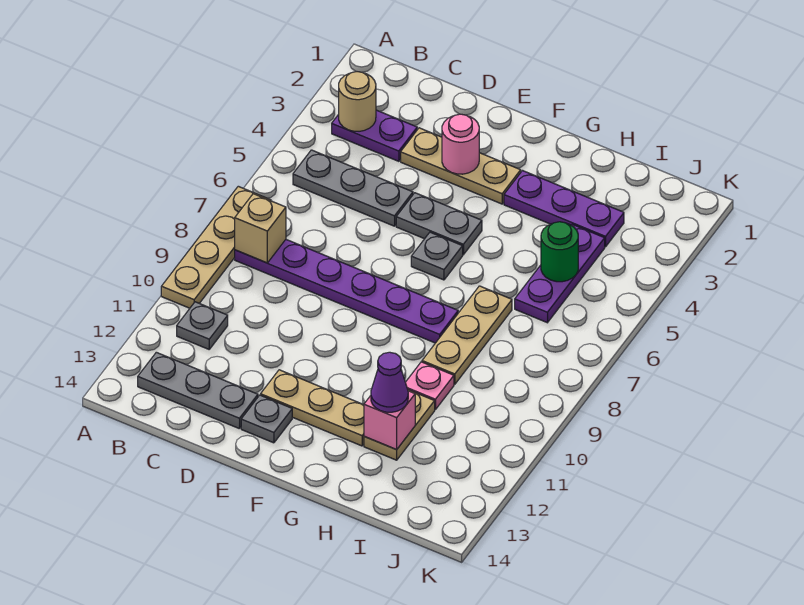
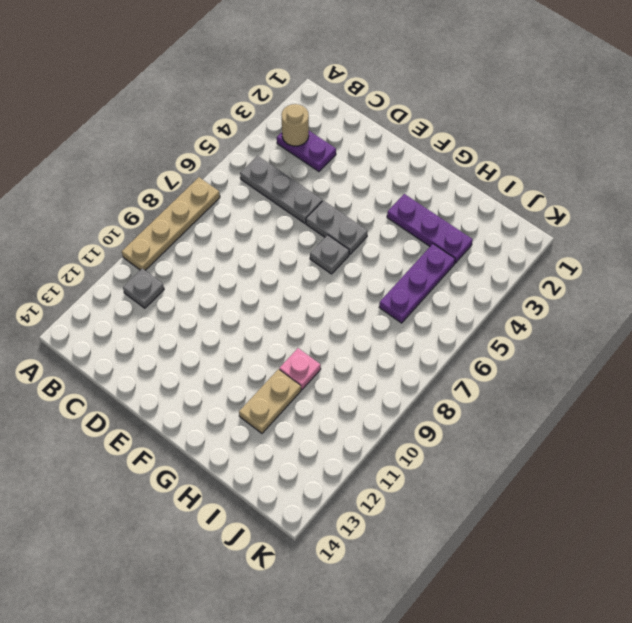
none -> purple plate B8:G8 level 1
none -> grey plate B13:D13 level 1
none -> tan plate D3:F3 level 1

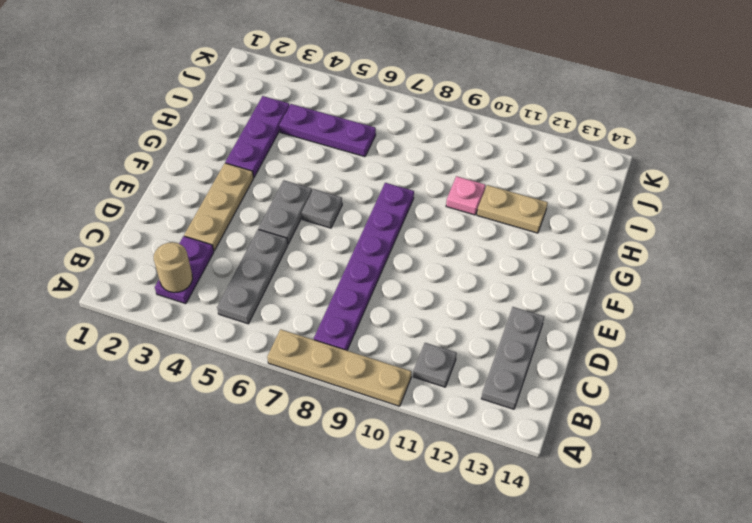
none -> tan plate E12:G12 level 1
none -> grey plate E13 level 1
none -> tan plate H7:H9 level 1

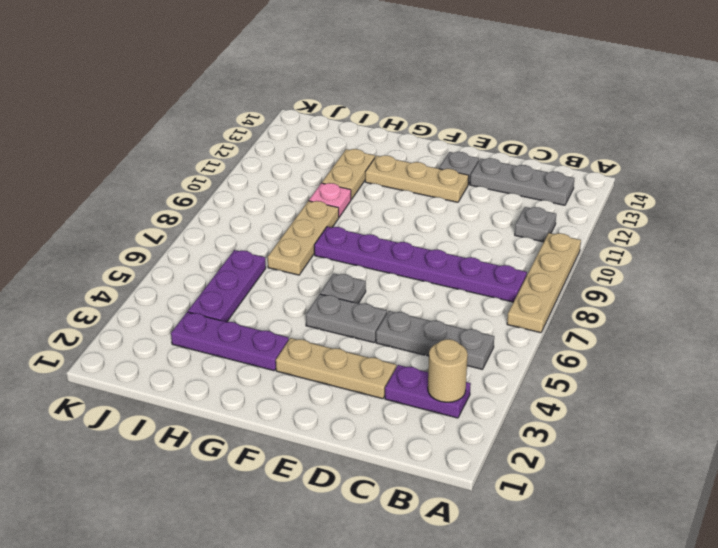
none -> tan brick B8 level 2
none -> pink round brick E3 level 2
none -> pink brick H12 level 2

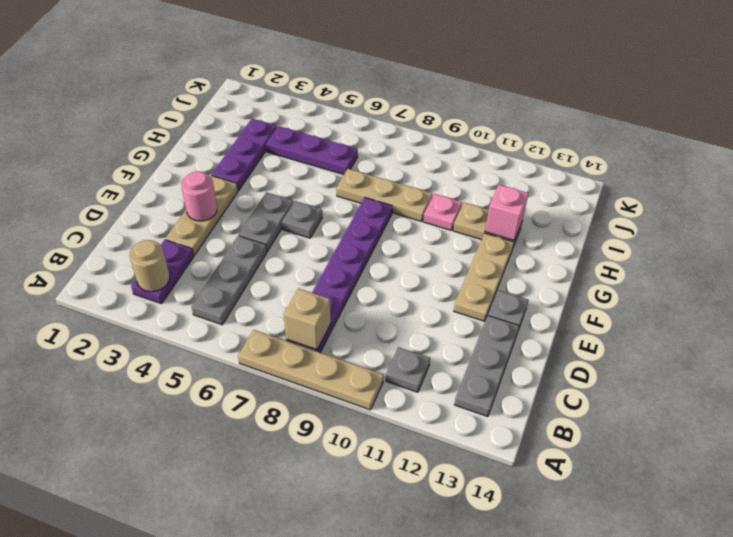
none -> green round brick I5 level 2
none -> purple cone H12 level 3

